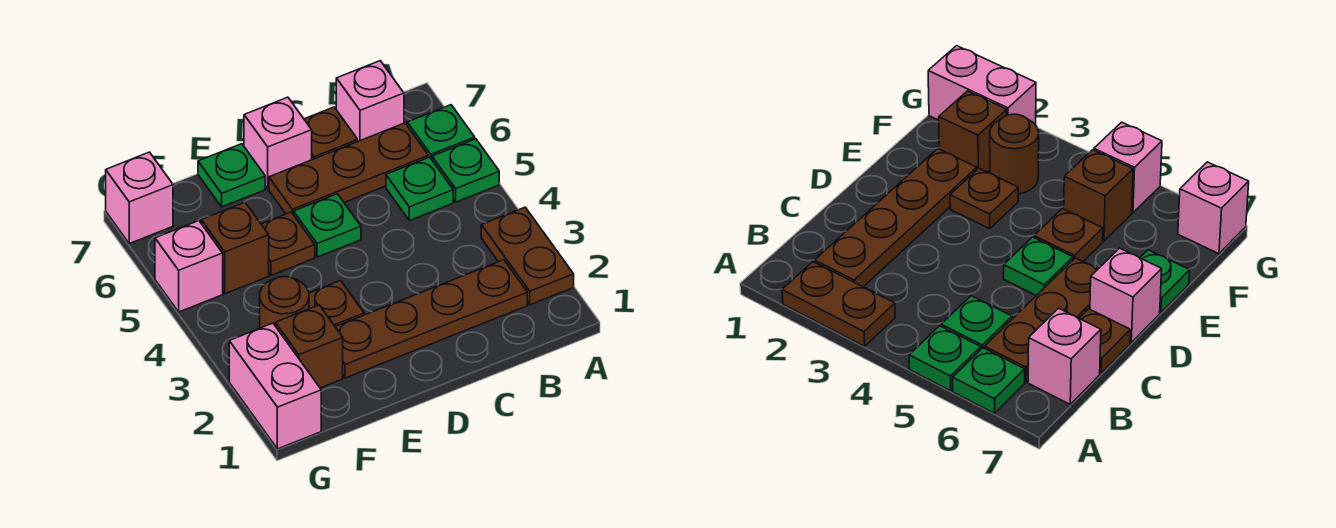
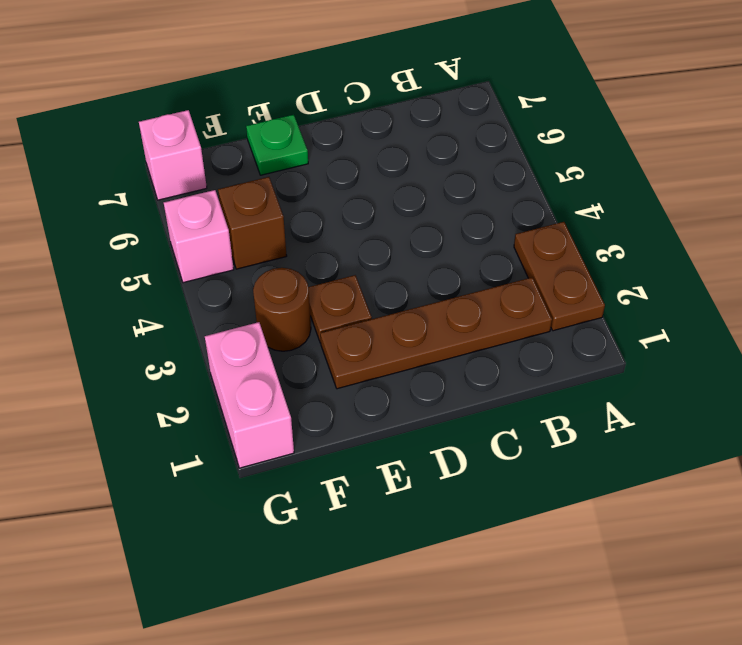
none -> green plate A5 level 1
none -> green plate A6 level 1
none -> green plate B5 level 1

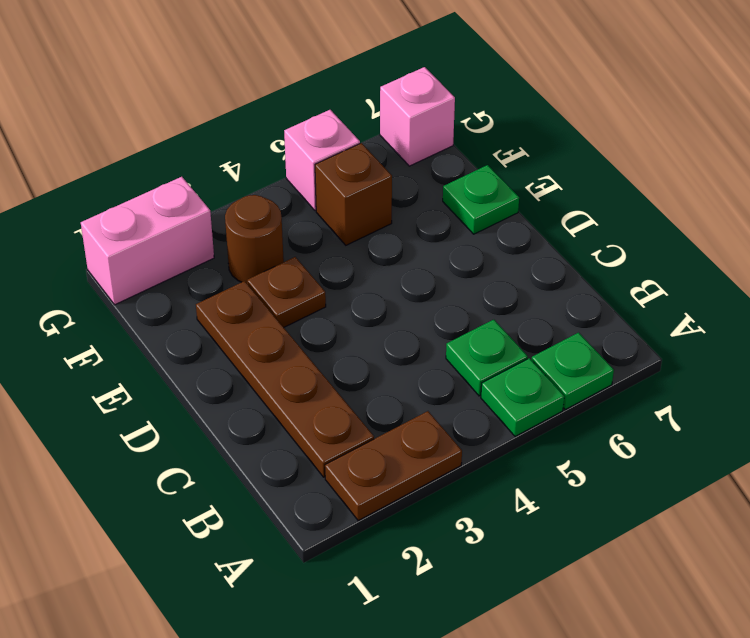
none -> brown plate B6:D6 level 1
none -> pink brick B7 level 1
none -> brown plate C7 level 1

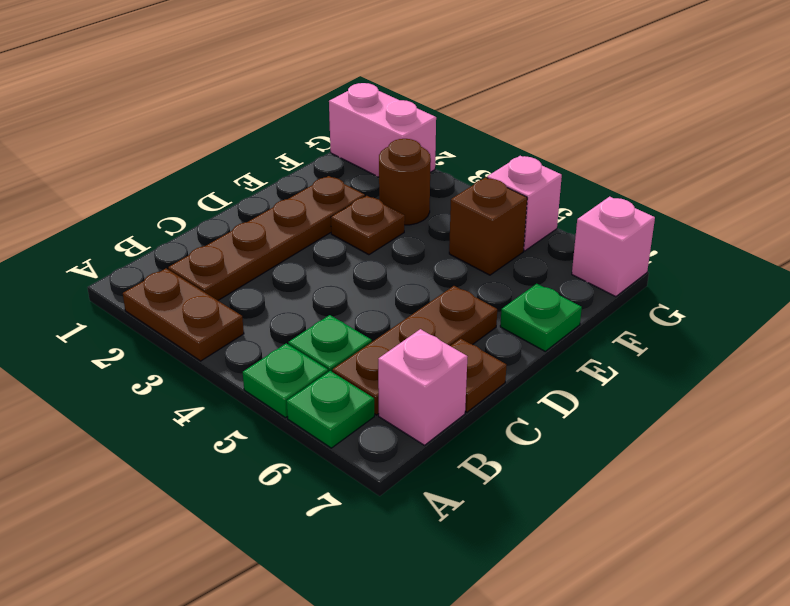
none -> green plate D5 level 1
none -> pink brick D7 level 1
none -> brown plate E5 level 1

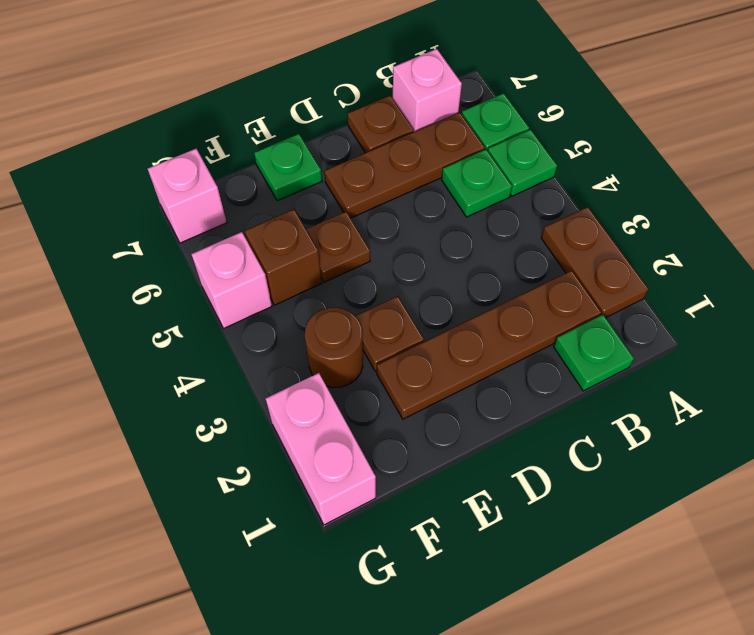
green plate B1 level 1 -> green plate D5 level 1
none -> pink brick D7 level 1
none -> brown brick F2 level 1

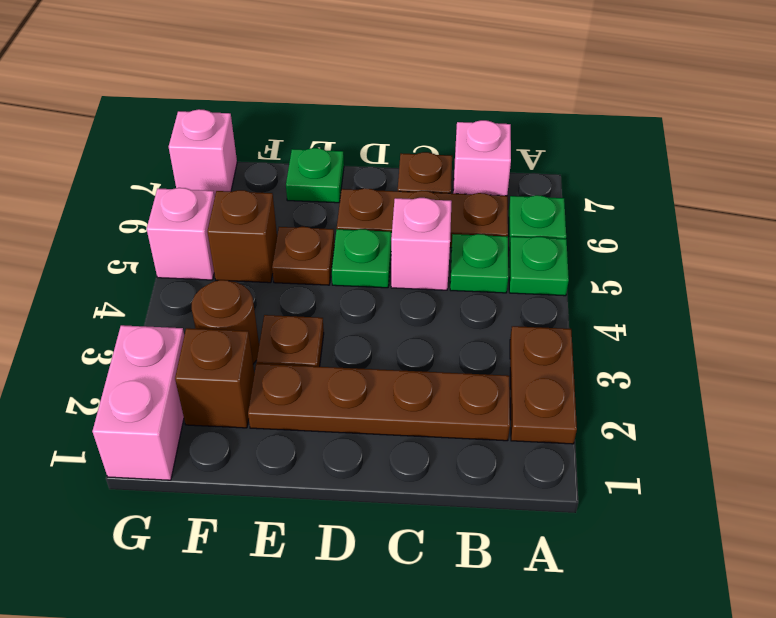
pink brick C5 level 1 -> pink brick D7 level 1

